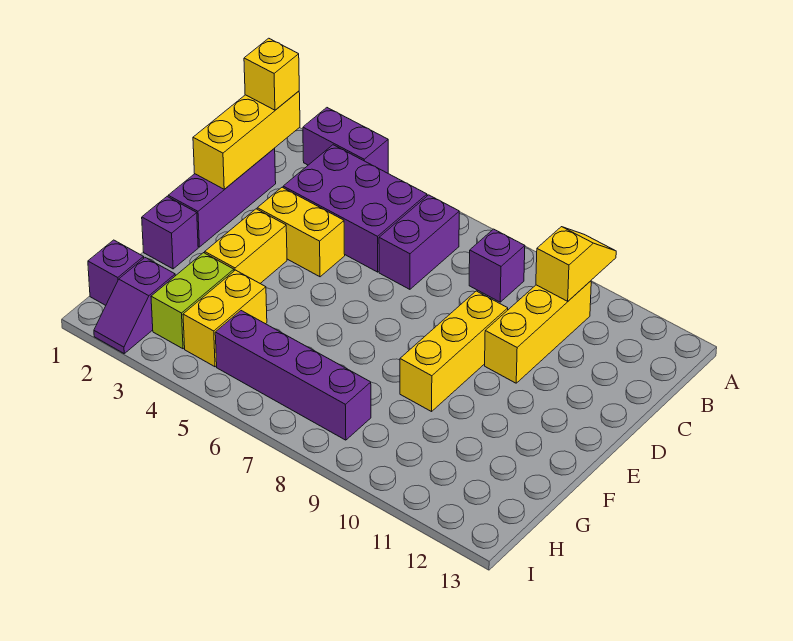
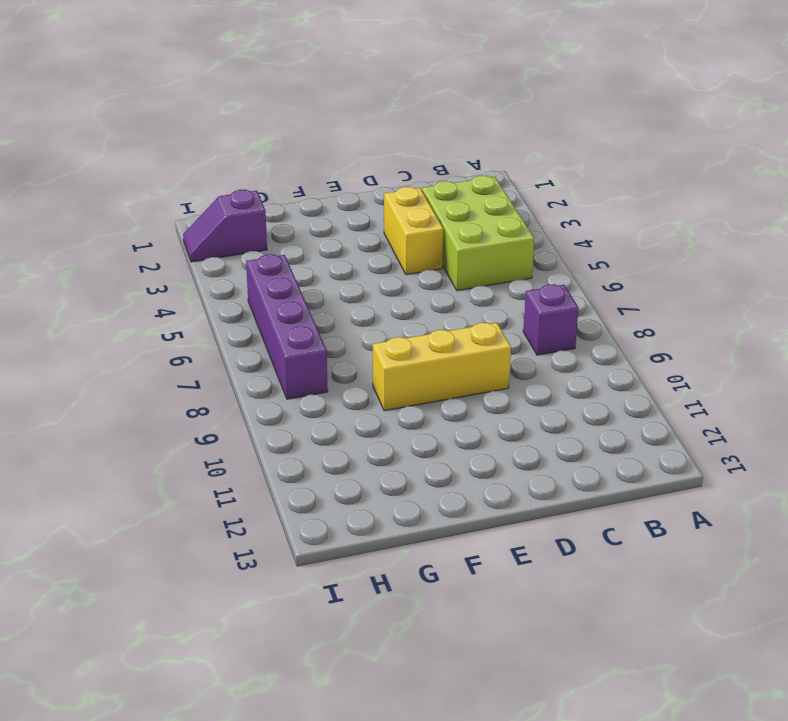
lime brick B3:C5 level 1 -> purple brick B3:C5 level 1
none -> purple brick A2:A3 level 1
none -> purple brick B6:C6 level 1
none -> yellow brick B10:D10 level 1

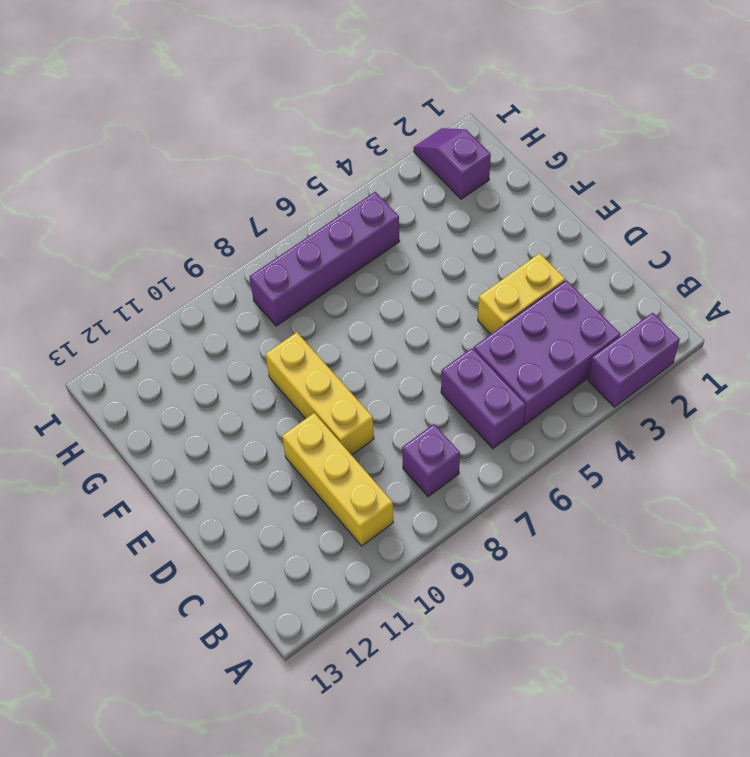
none -> purple brick C1:E1 level 1
none -> yellow brick E3:F3 level 1
none -> purple brick F1 level 1

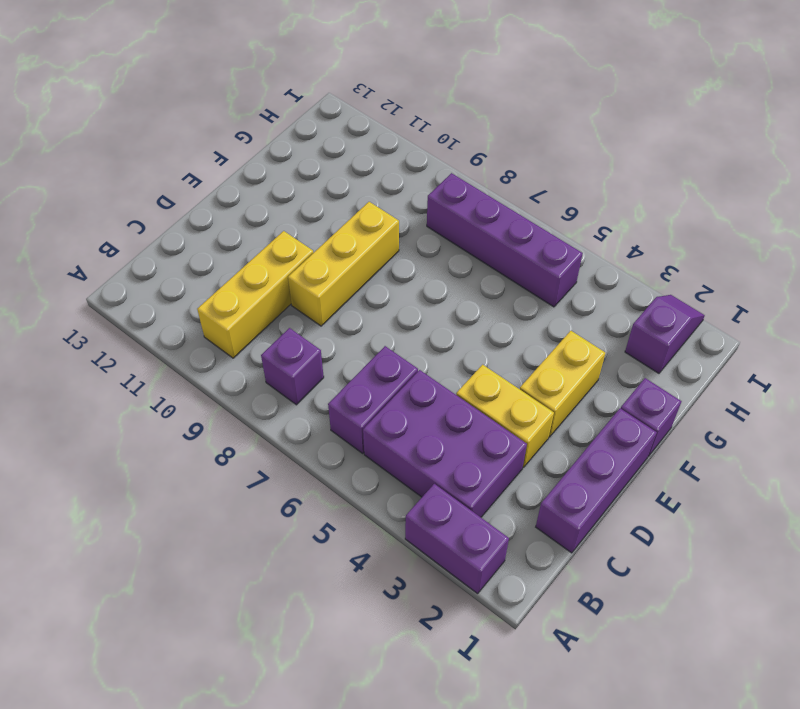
none -> lime brick G3:H3 level 1
none -> yellow brick G4:H4 level 1
none -> purple brick H1 level 1

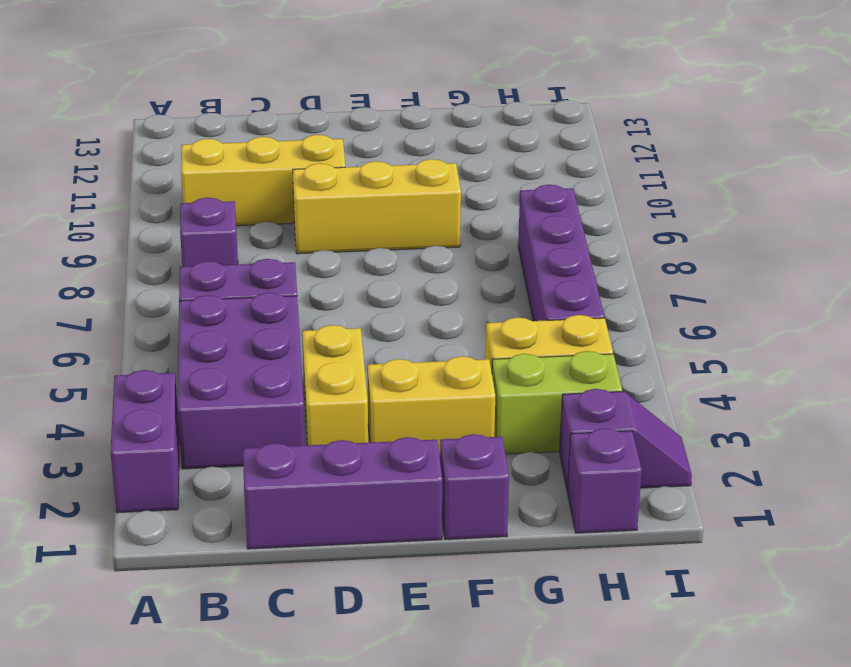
none -> yellow slope A10:B10 level 2 top B
none -> yellow brick B1:D1 level 2
none -> yellow brick B1 level 3

